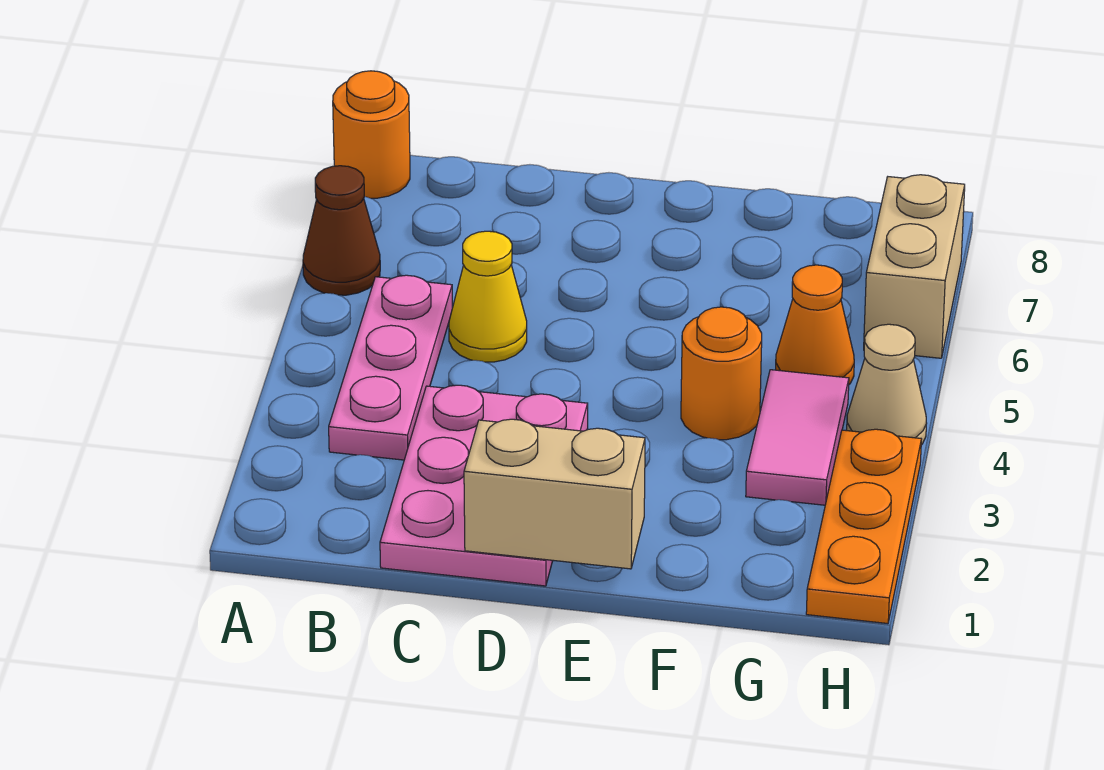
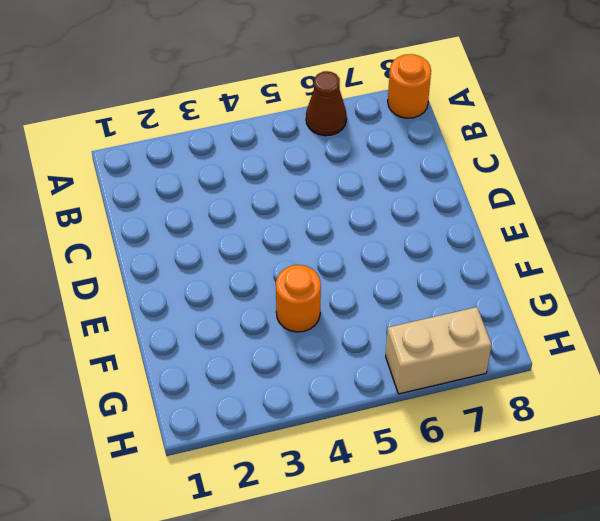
none -> pink plate B3:B5 level 1
none -> pink plate C1:D3 level 1
none -> yellow cone C5 level 1

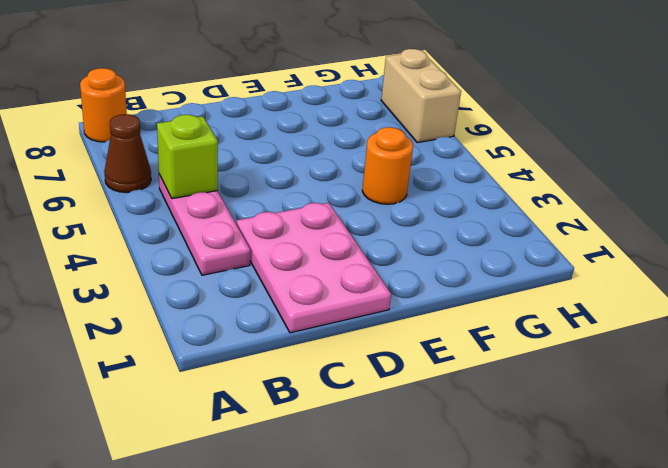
lime brick B5 level 2 -> none
none -> yellow cone C5 level 1
none -> pink tile G3:G4 level 1
none -> orange cone G5 level 1

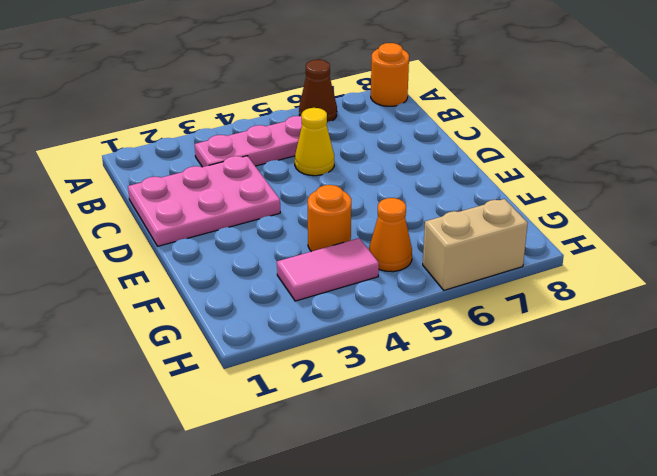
none -> orange plate H1:H3 level 1
none -> tan cone H4 level 1
none -> tan brick D1:E1 level 2

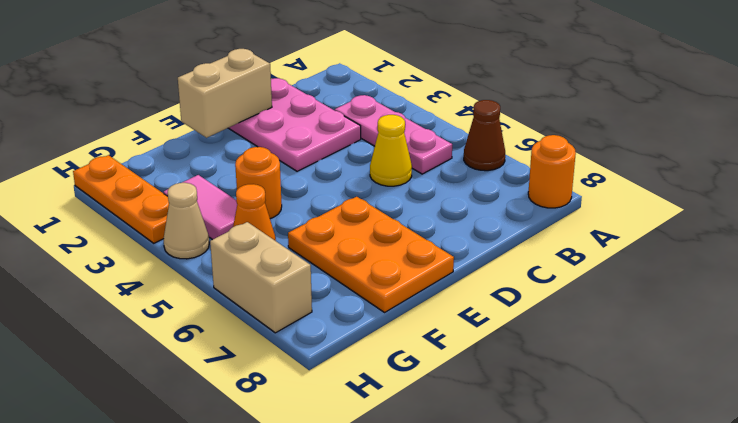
orange plate E6:F8 level 1 -> none

